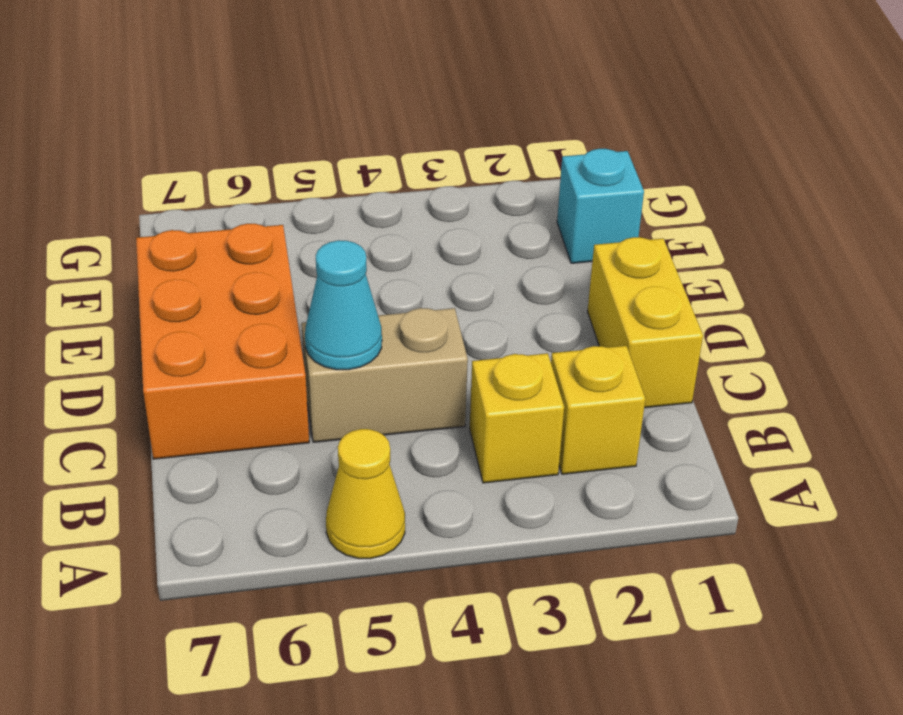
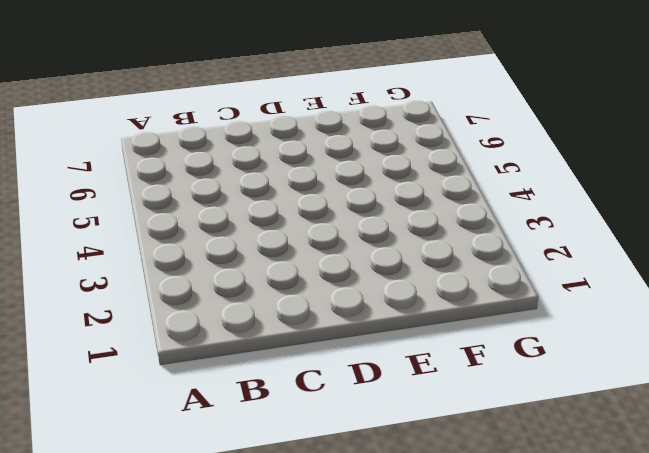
none -> yellow cone A5 level 1
none -> yellow brick B2 level 1

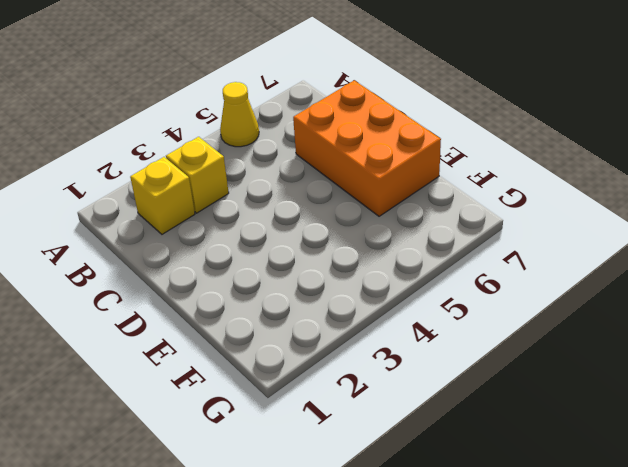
none -> yellow brick C1:D1 level 1
none -> tan brick C4:C5 level 1

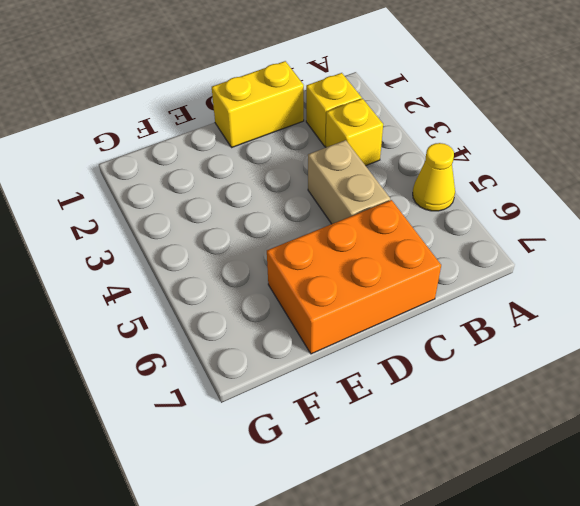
none -> cyan brick F1 level 1
none -> cyan cone C5 level 2

